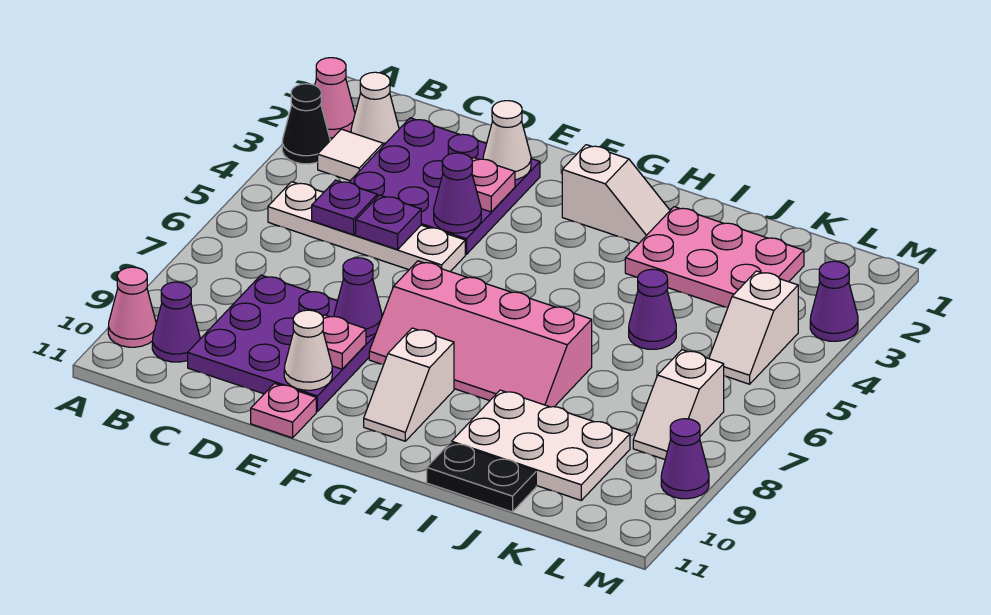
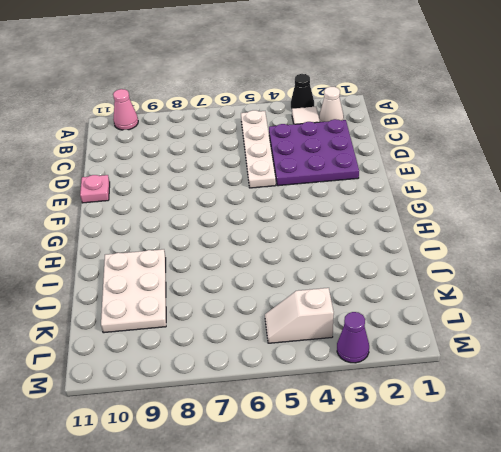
none -> pink cone A2 level 1
none -> purple cone B10 level 1
none -> purple plate C8:E10 level 1

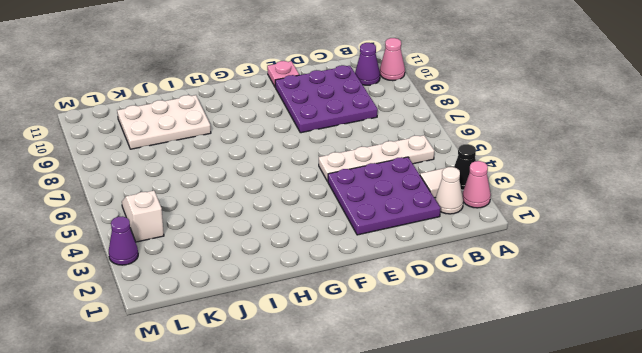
none -> pink slope F7:I8 level 1 top 7
none -> white slope G2:H2 level 1 top G
none -> white slope G9:G10 level 1 top 9

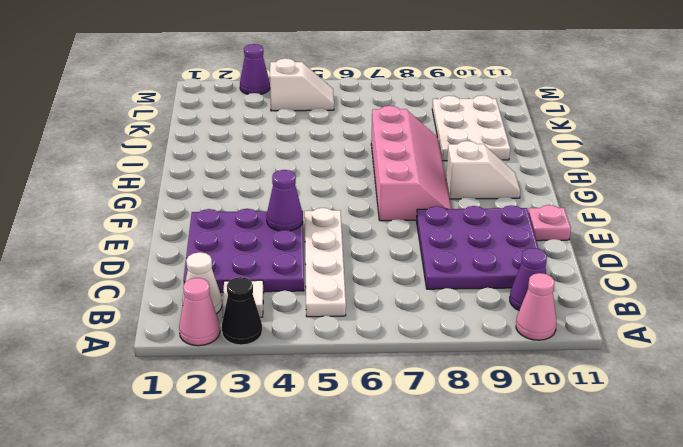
none -> white slope G2:H2 level 1 top G
none -> pink plate I2:K3 level 1
none -> black plate I11:J11 level 1

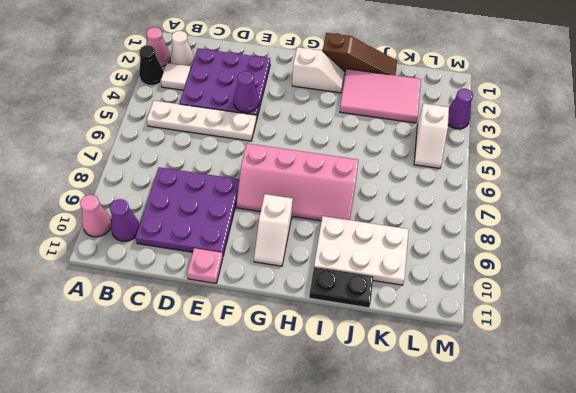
brown slope H1:J1 level 1 top H -> none
pink tile I2:K3 level 1 -> pink plate I2:K3 level 1
none -> purple cone J5 level 1
none -> white slope L7:L8 level 1 top 7
none -> purple cone M9 level 1

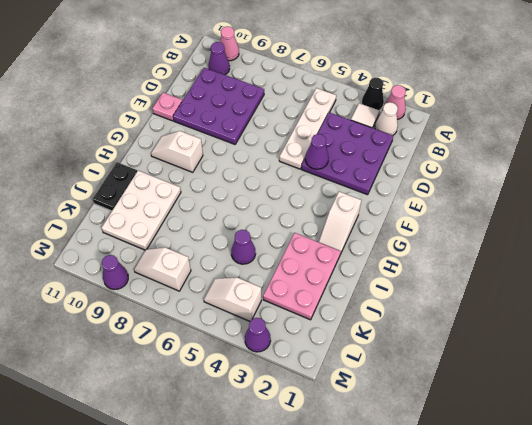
none -> pink slope F7:I8 level 1 top 7
none -> purple plate C5 level 2
none -> purple plate D5 level 2

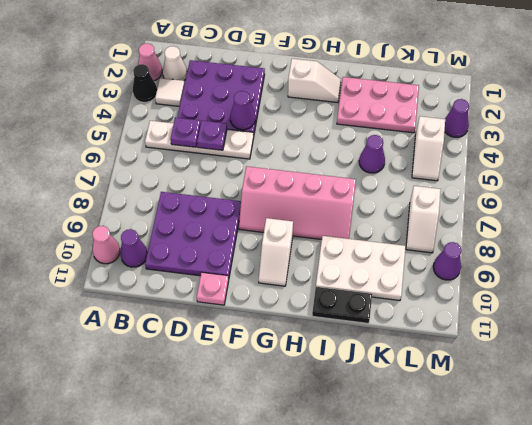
none -> white cone E2 level 2
none -> pink plate E3 level 2
none -> purple cone E8 level 2

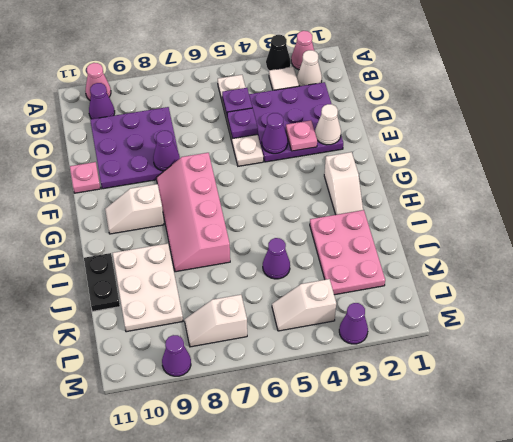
none -> pink plate E9 level 2
none -> white cone E10 level 2

